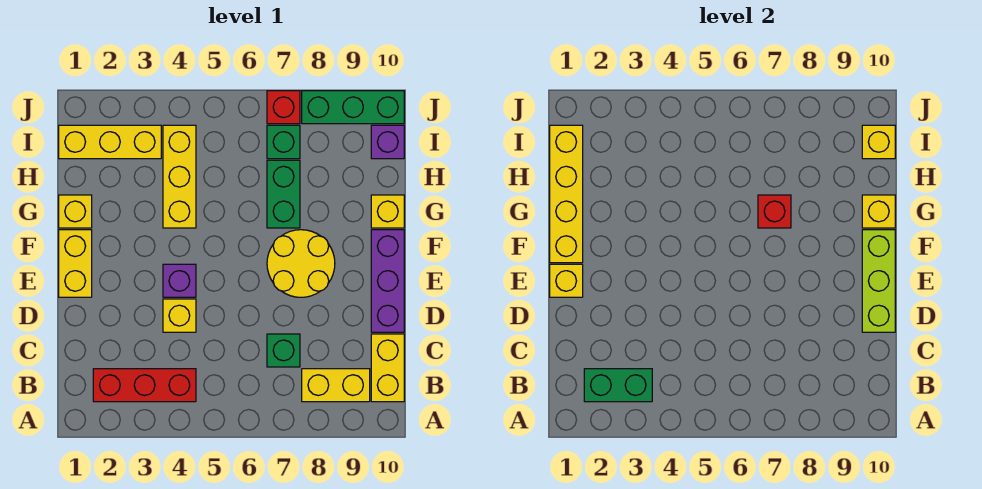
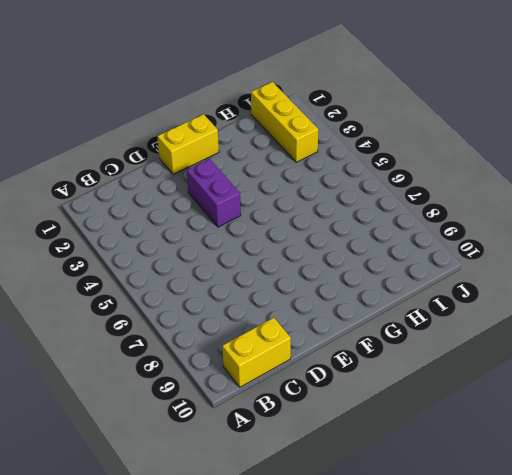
purple brick E3:E4 level 1 -> purple brick E4 level 1
none -> red brick B2:B4 level 1
none -> yellow brick B8:B9 level 1
none -> green brick C7 level 1

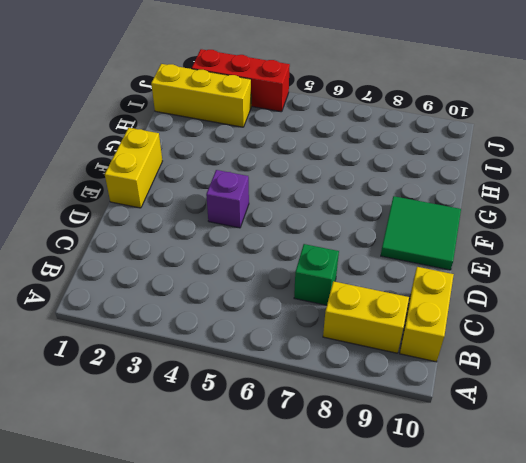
green tile E9:F10 level 1 -> purple brick D10:F10 level 1
red brick J2:J4 level 1 -> red brick B2:B4 level 1
none -> yellow brick D4 level 1
none -> yellow round brick E7:F8 level 1
none -> yellow brick G1 level 1

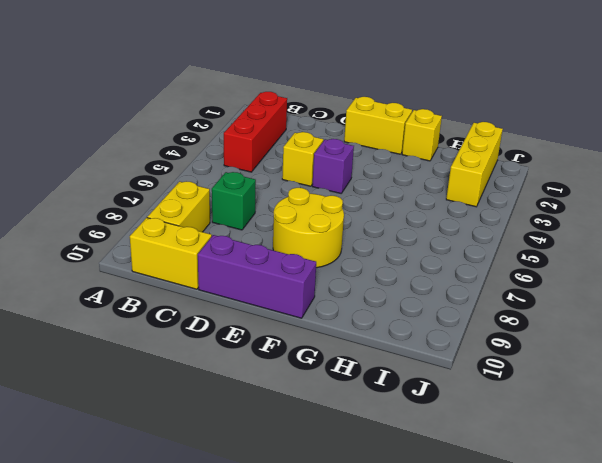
none -> yellow brick G4:I4 level 1
none -> green brick G7:H7 level 1
none -> yellow brick G10 level 1

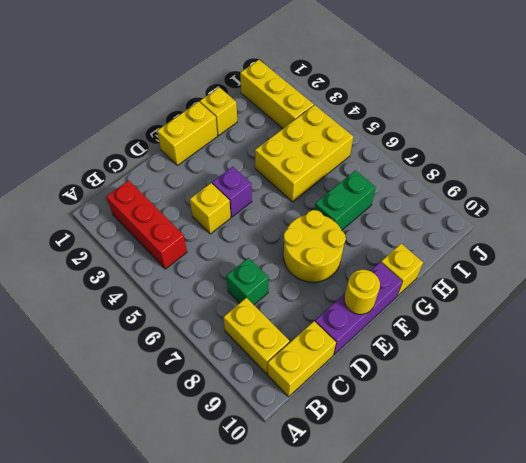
yellow round brick E10 level 2 -> lime brick D10:F10 level 2
yellow brick G4:I5 level 1 -> yellow brick G4:I4 level 1
none -> green brick I7 level 1
none -> purple brick I10 level 1
none -> red brick J7 level 1

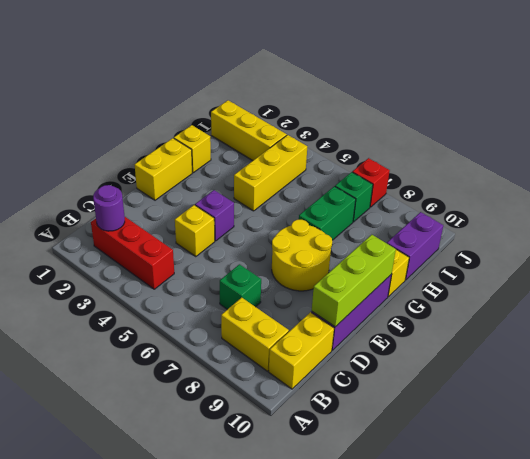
purple round brick B2 level 2 -> green brick B2:B3 level 2
purple brick H10:I10 level 1 -> purple brick I10 level 1
none -> green brick J8:J10 level 1
none -> yellow brick E1 level 2
none -> yellow brick F1:I1 level 2

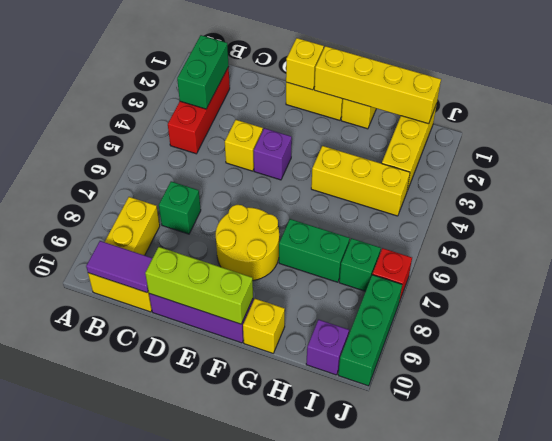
purple tile B10:C10 level 2 -> none
none -> red brick G7 level 2
none -> yellow brick G10 level 2
none -> yellow brick I10 level 2

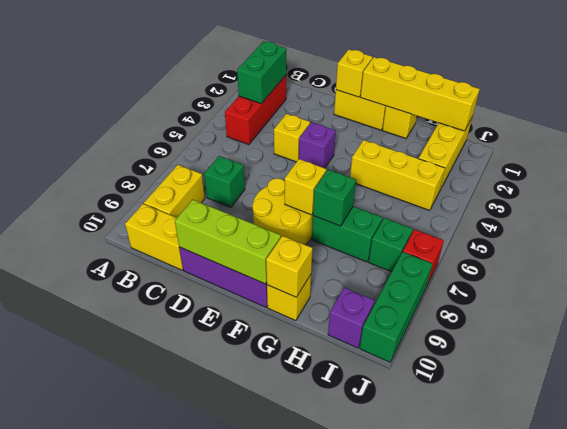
yellow brick F7 level 2 -> yellow brick I10 level 2
green brick G7 level 2 -> red brick G7 level 2

